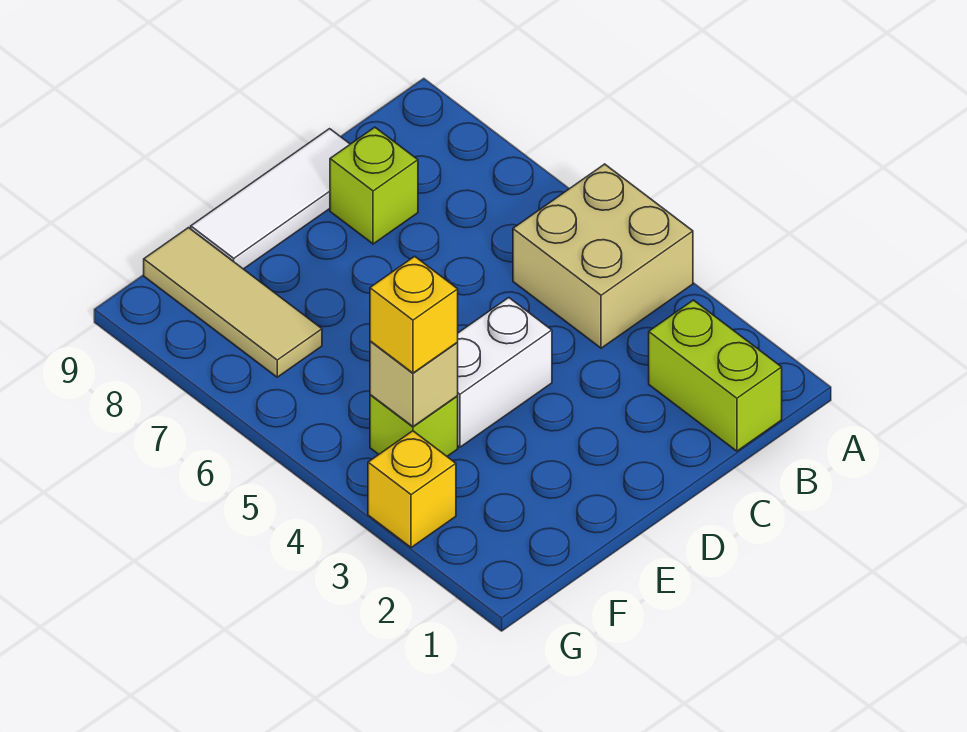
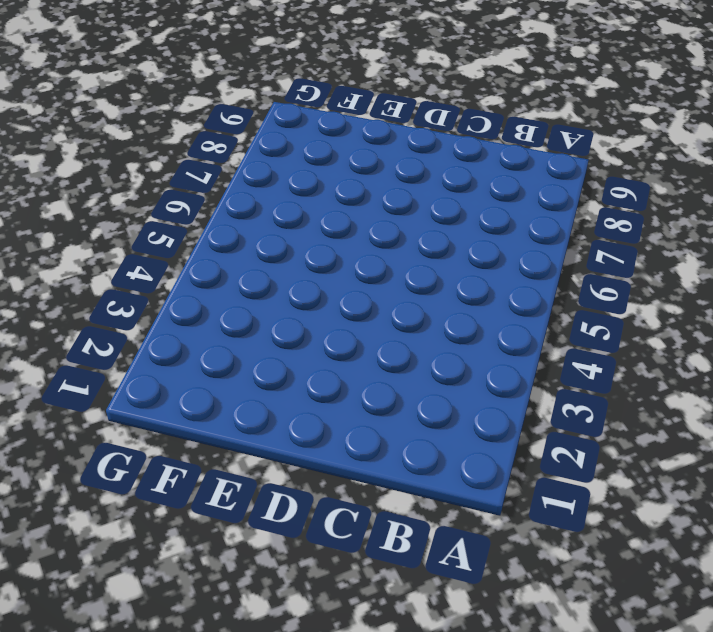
none -> tan brick A4:B5 level 1
none -> lime brick B1:B2 level 1

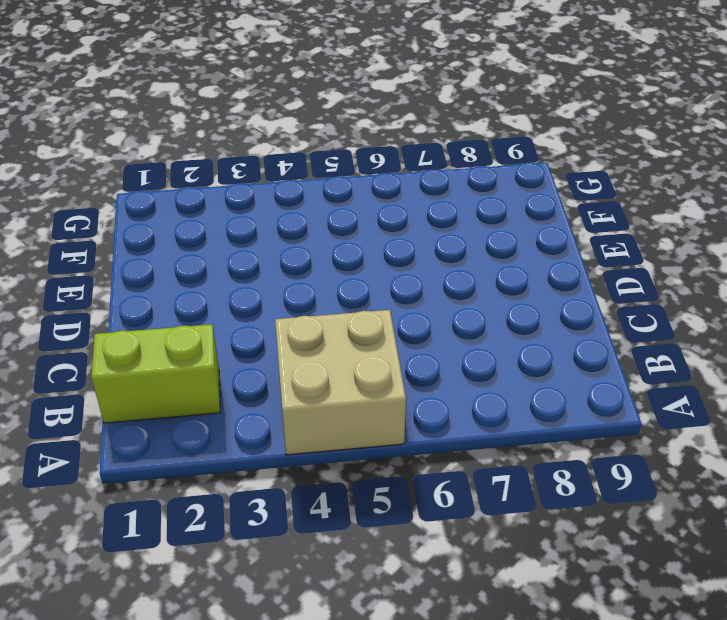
none -> lime brick C8 level 1
none -> white tile C9:E9 level 1

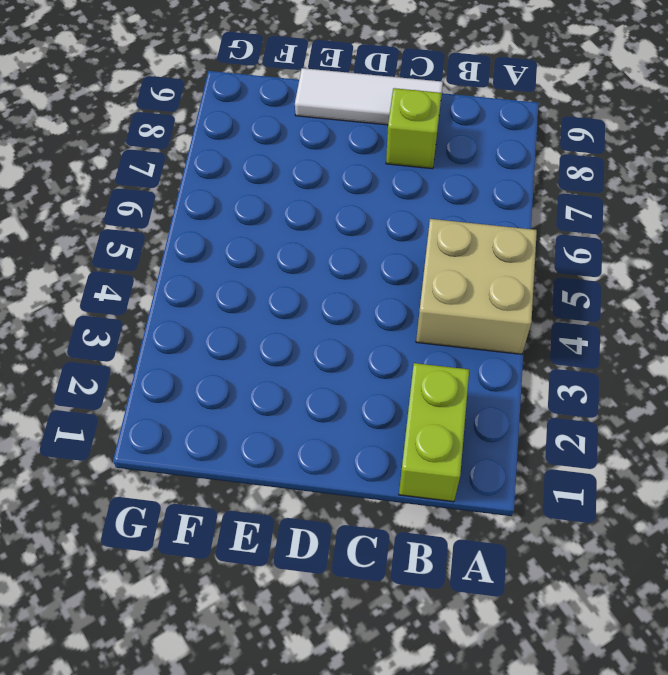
none -> white brick D4:E4 level 1
none -> lime brick F4 level 1

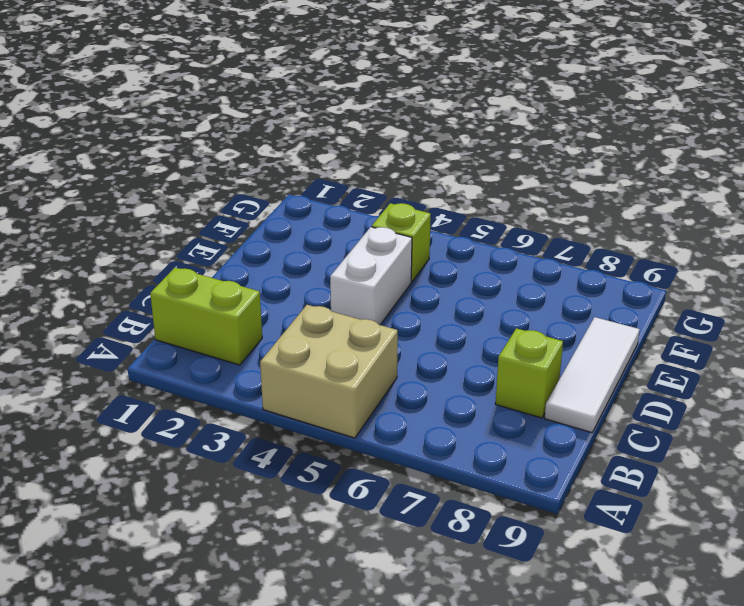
none -> tan tile F7:F9 level 1
none -> yellow brick G3 level 1

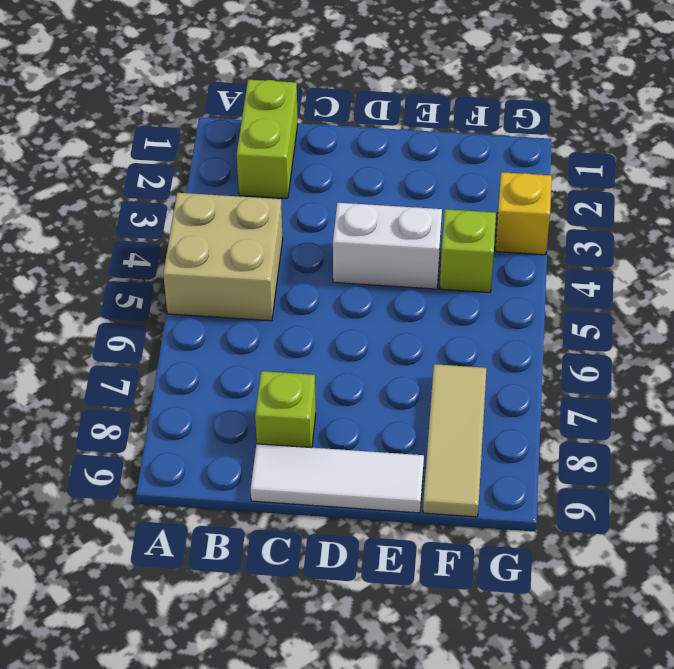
none -> tan brick F4 level 2
none -> yellow brick F4 level 3

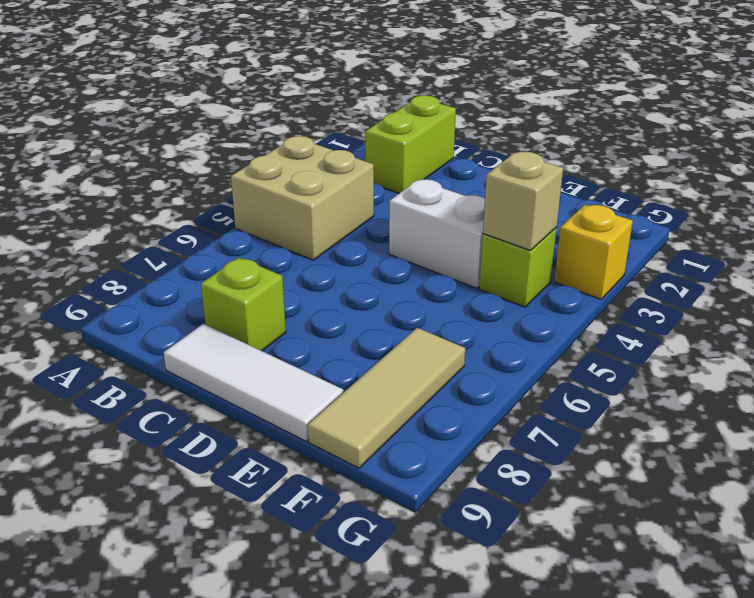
none -> yellow brick F4 level 3

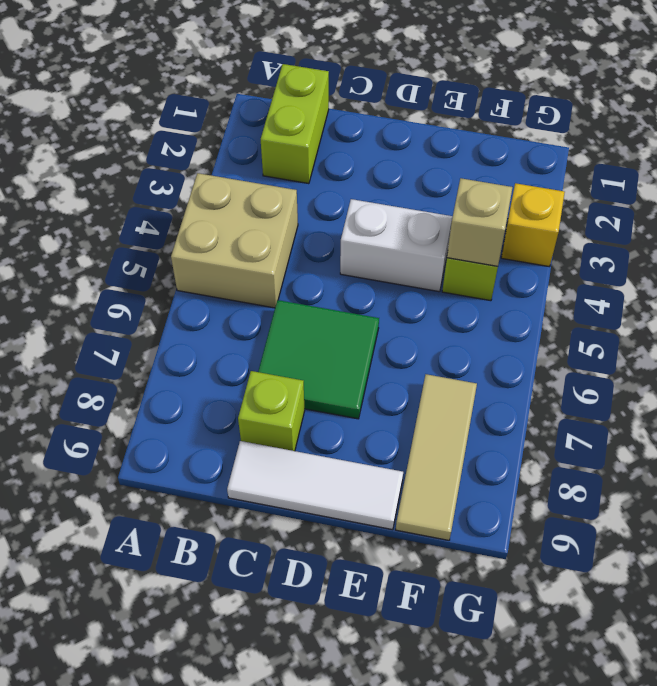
green tile C6:D7 level 1 -> none
none -> yellow brick F4 level 3

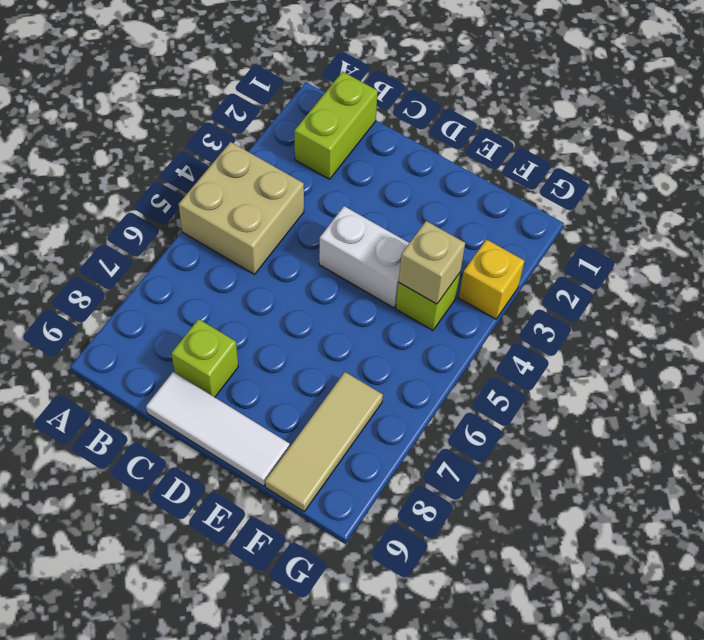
none -> yellow brick F4 level 3

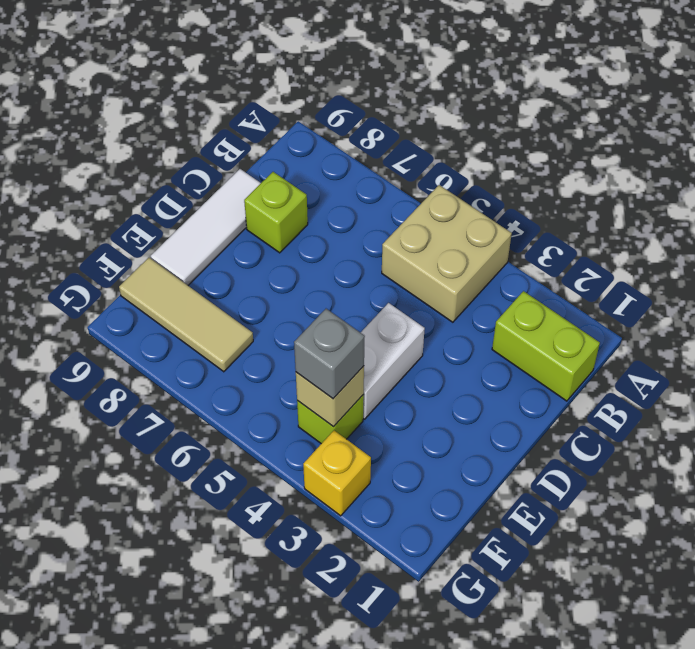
grey brick F4 level 3 -> yellow brick F4 level 3

